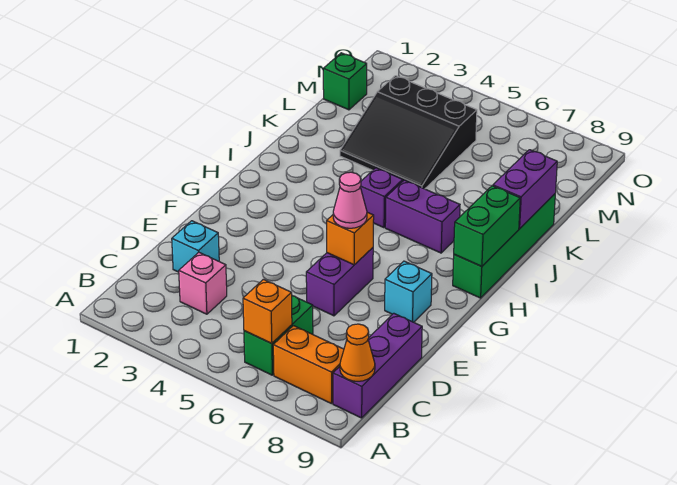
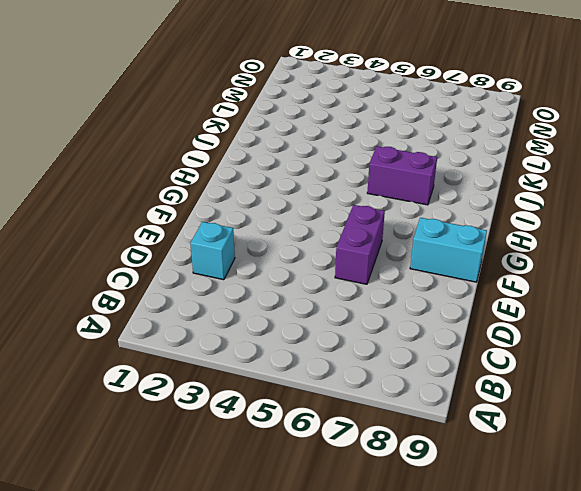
cyan brick F8:F9 level 1 -> cyan brick F8 level 1
none -> green brick B6:C6 level 1
none -> orange brick B7:B8 level 1
none -> purple brick B9:D9 level 1

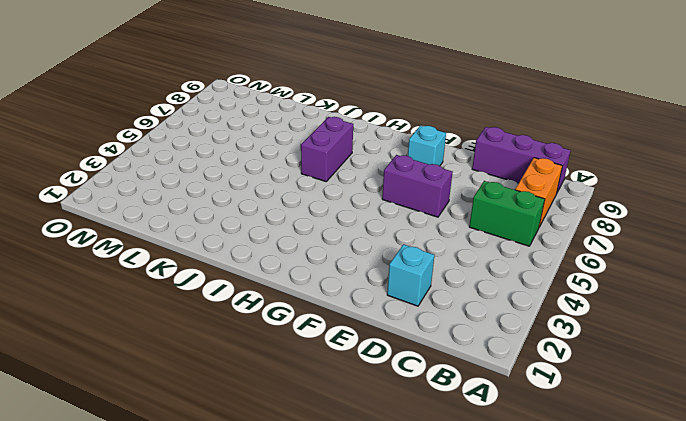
none -> pink brick C3 level 1
none -> green brick H9:K9 level 1
none -> purple brick I5 level 1

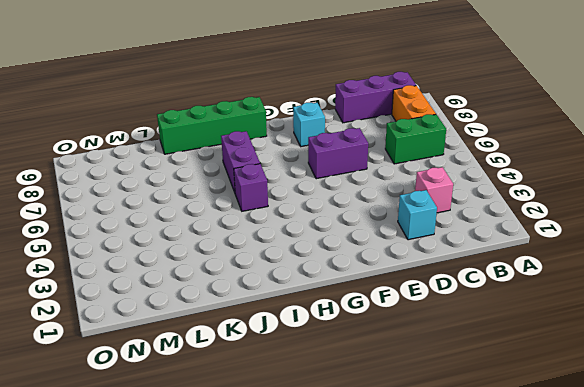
none -> black slope K3:M5 level 1 top M
none -> green brick M1 level 1
none -> orange brick B6 level 2

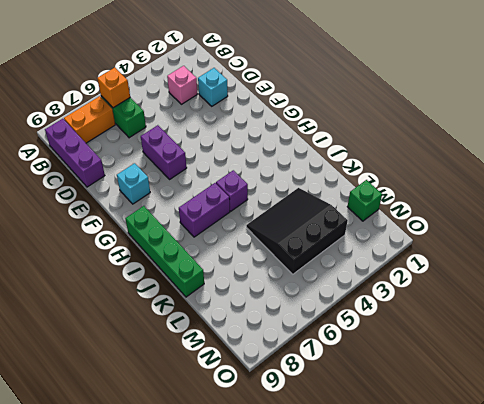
none -> orange cone B9 level 2
none -> orange brick F6 level 2
none -> green brick H9:I9 level 2

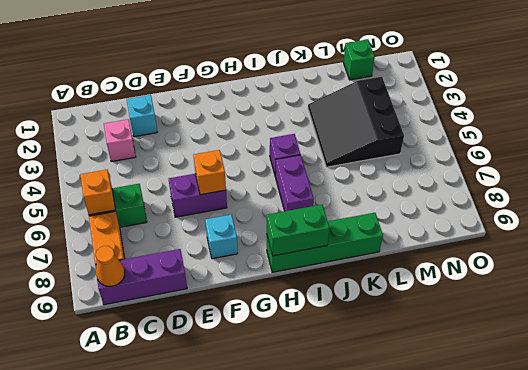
none -> purple brick J9:K9 level 2
none -> pink cone F6 level 3

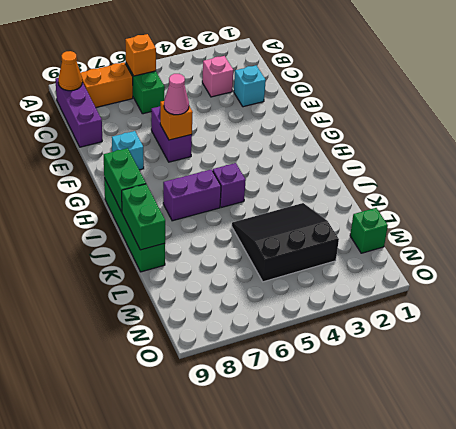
green brick J9:K9 level 2 -> purple brick J9:K9 level 2

